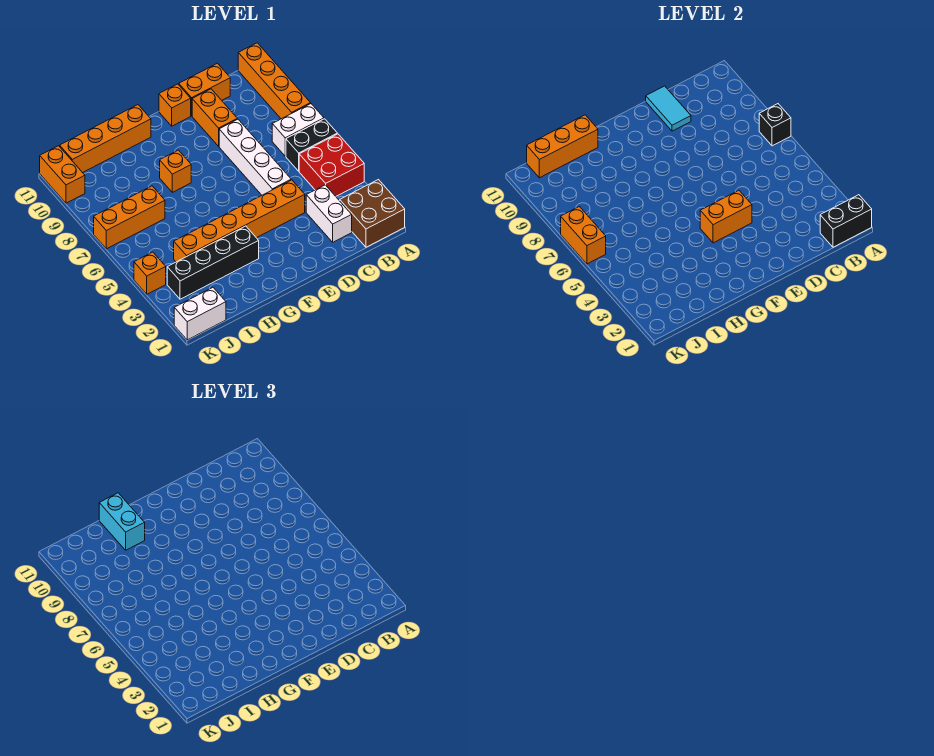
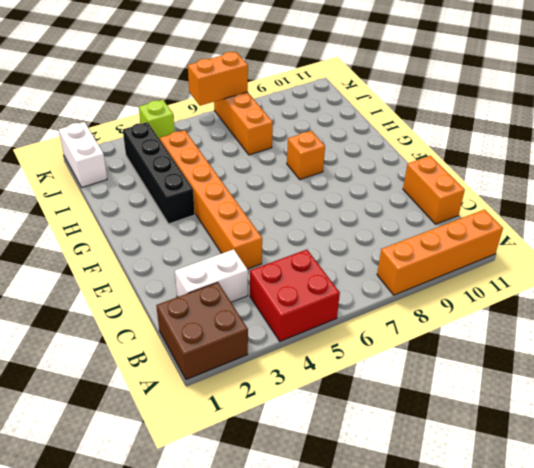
lime brick K4 level 1 -> orange brick K4 level 1
none -> black brick A6:B6 level 1
none -> white brick A7:B7 level 1
none -> white brick D5:D8 level 1

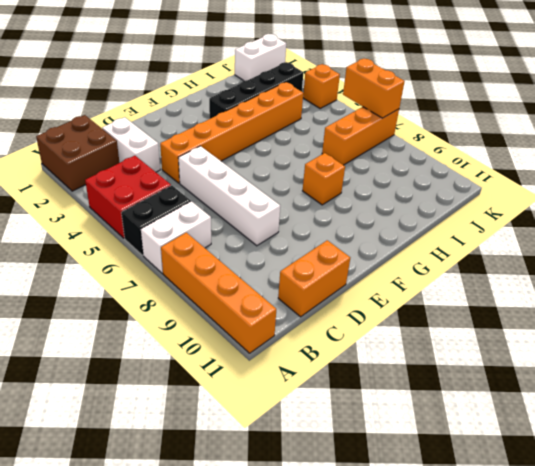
none -> orange brick D9:D10 level 1
none -> orange brick E11 level 1
none -> orange brick G11:J11 level 1

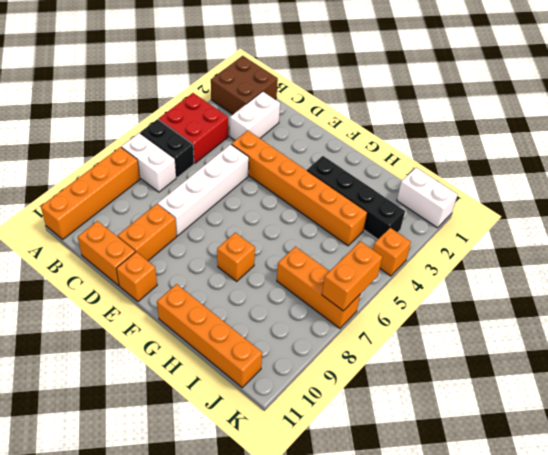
none -> orange brick K10:K11 level 1
none -> black brick A1:B1 level 2
none -> black brick A7 level 2

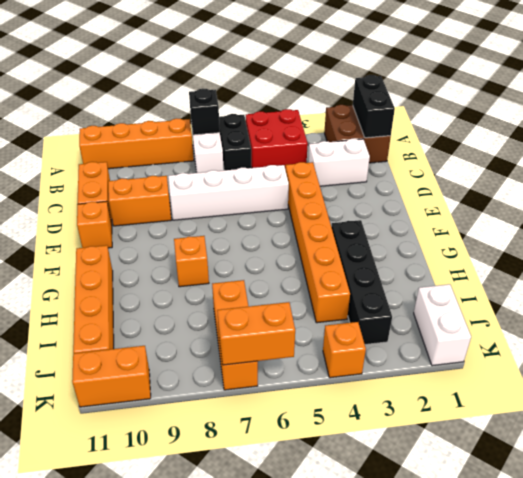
none -> cyan tile D10:D11 level 2
none -> orange brick E4:F4 level 2
none -> orange brick H11:J11 level 2

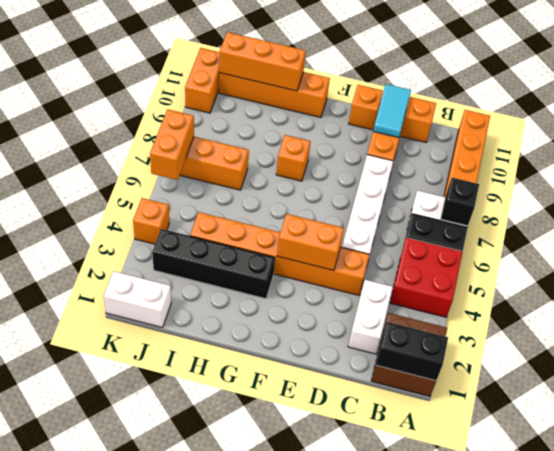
none -> cyan brick H10:H11 level 3

